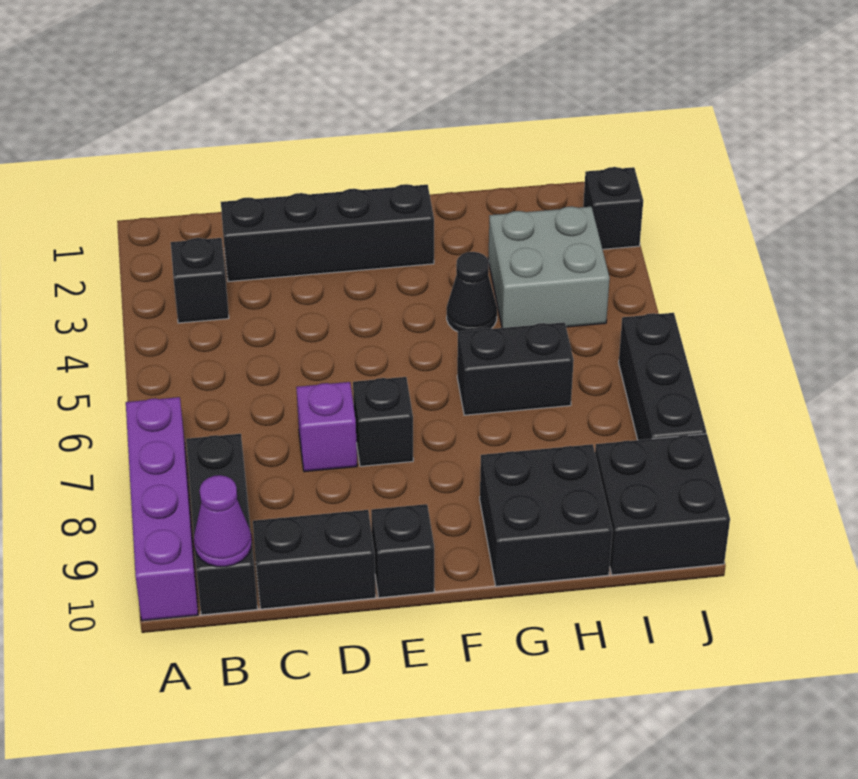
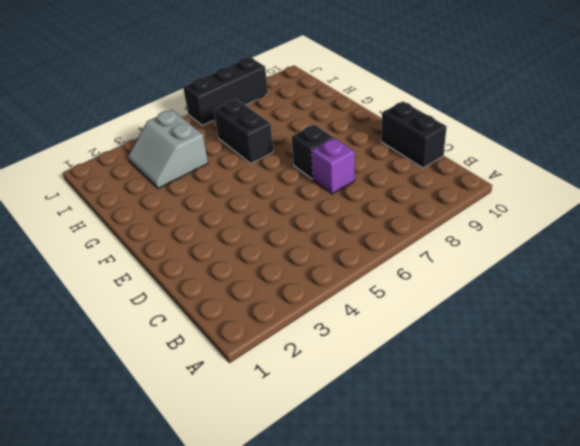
grey slope H3:I4 level 1 top 4 -> grey brick H3:I4 level 1
none -> purple brick A7:A10 level 1
none -> black brick B3 level 1
none -> black brick B8:B10 level 1

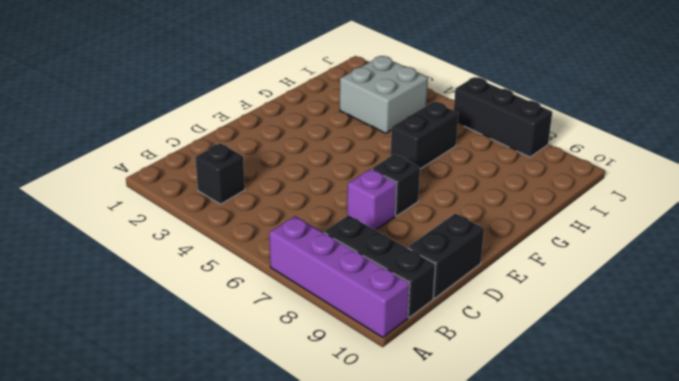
none -> black brick C2:F2 level 1
none -> black brick E10 level 1
none -> black cone G4 level 1

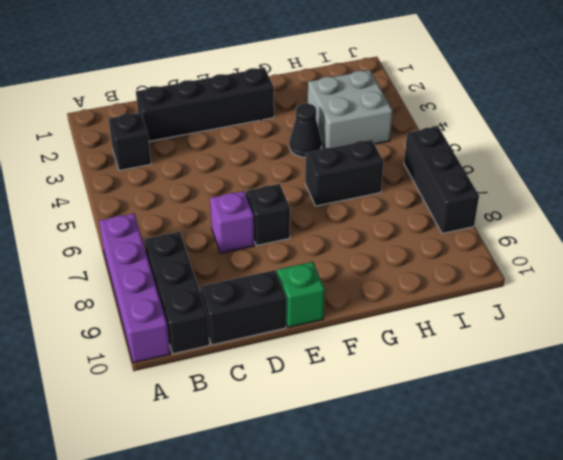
green brick E10 level 1 -> black brick E10 level 1
none -> black brick G9:H10 level 1
none -> black brick I9:J10 level 1
none -> black brick J2 level 1

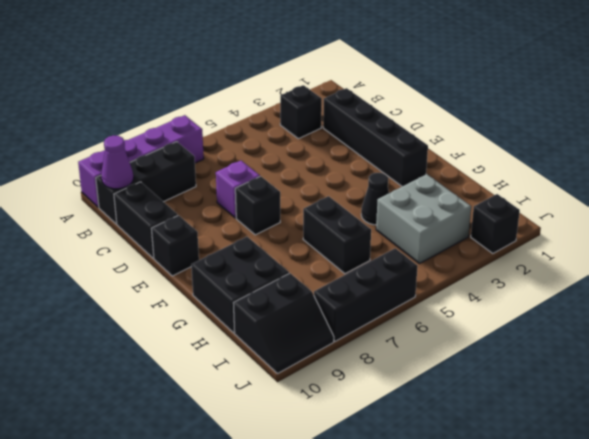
black slope I9:J10 level 1 top I -> black brick I9:J10 level 1

